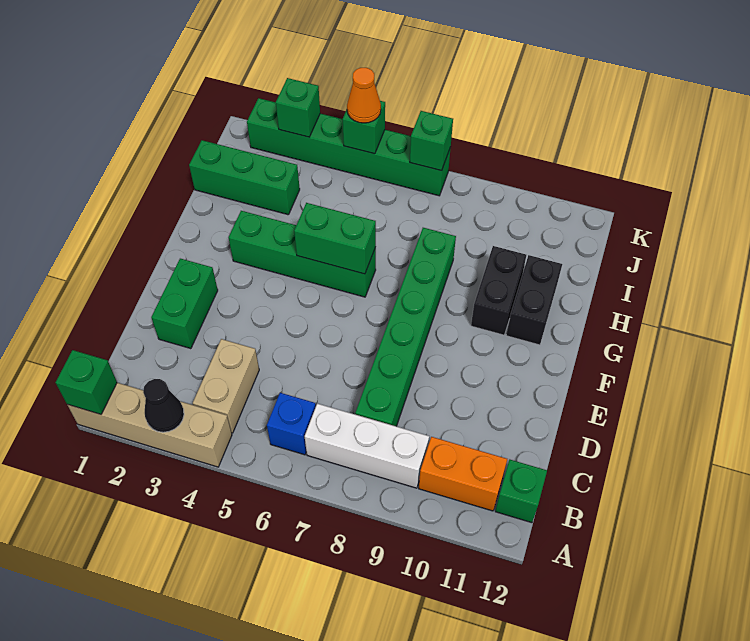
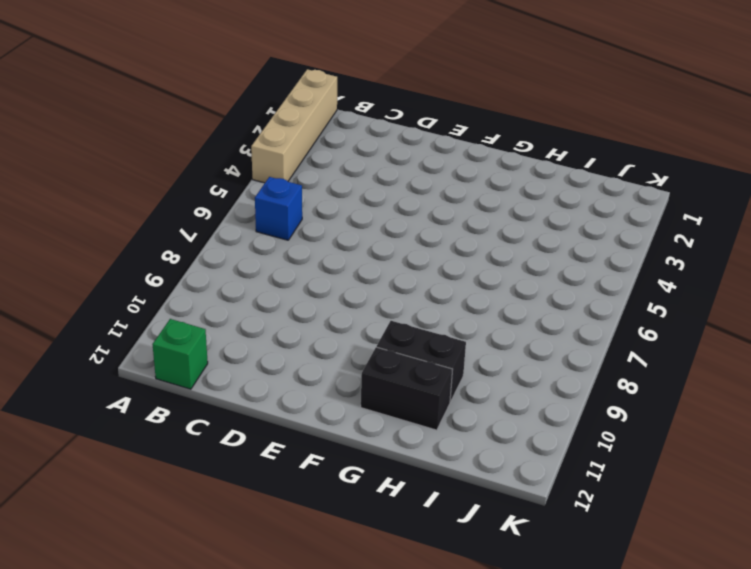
none -> tan brick B4:C4 level 1
none -> white brick B7:B9 level 1
none -> orange brick B10:B11 level 1

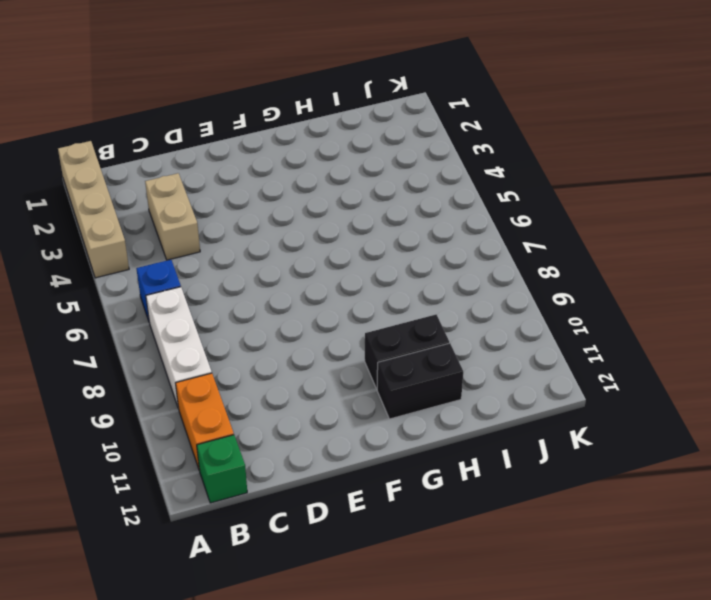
tan brick C3:C4 level 1 -> tan brick B4:C4 level 1
none -> green brick C8:H8 level 1
none -> green brick D2:E2 level 1
none -> green brick G3:G6 level 1

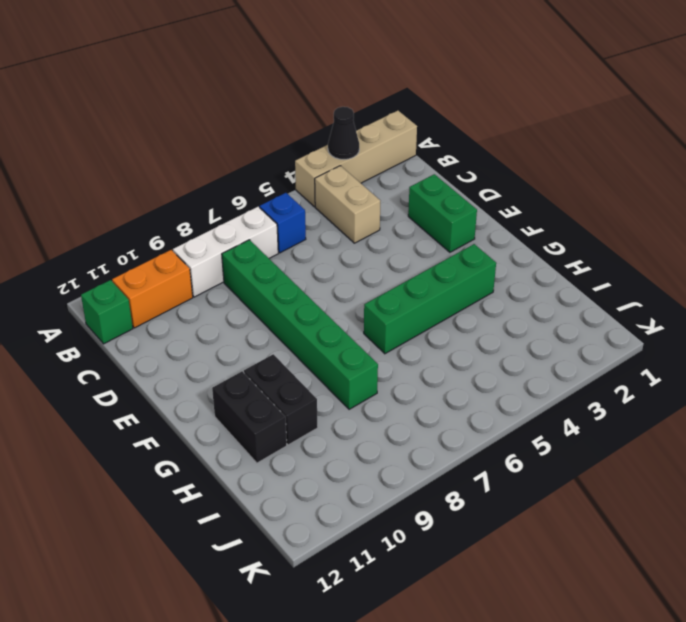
none -> green brick I1:I3 level 1
none -> green brick K2:K7 level 1
none -> green brick A1 level 2

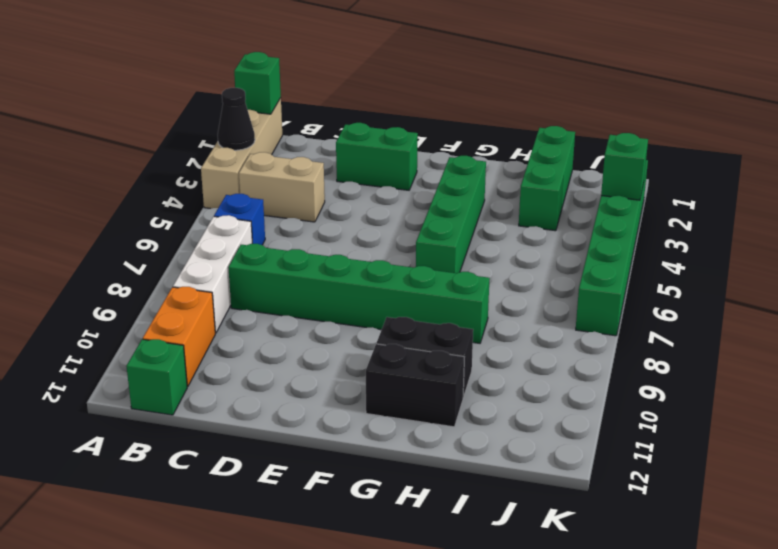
none -> green brick G5:G6 level 2
none -> green brick K5 level 2
none -> green brick K7 level 2

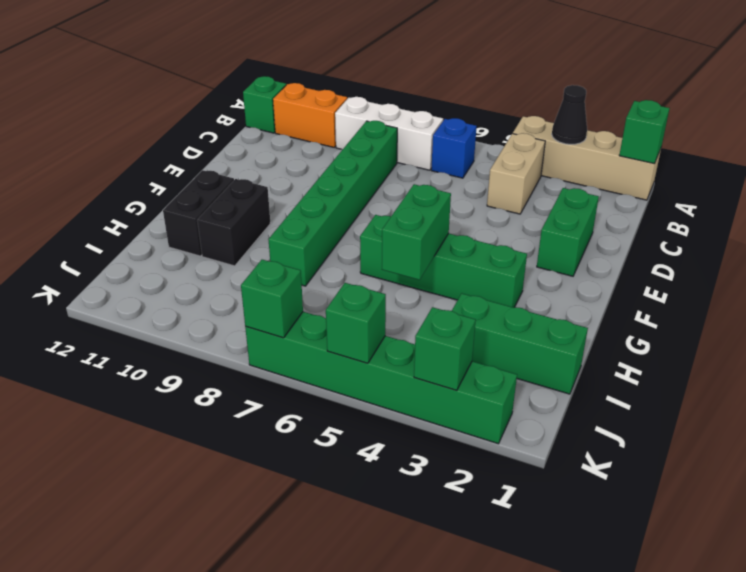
green brick G5:H5 level 2 -> green brick G5:G6 level 2
none -> orange cone K5 level 3

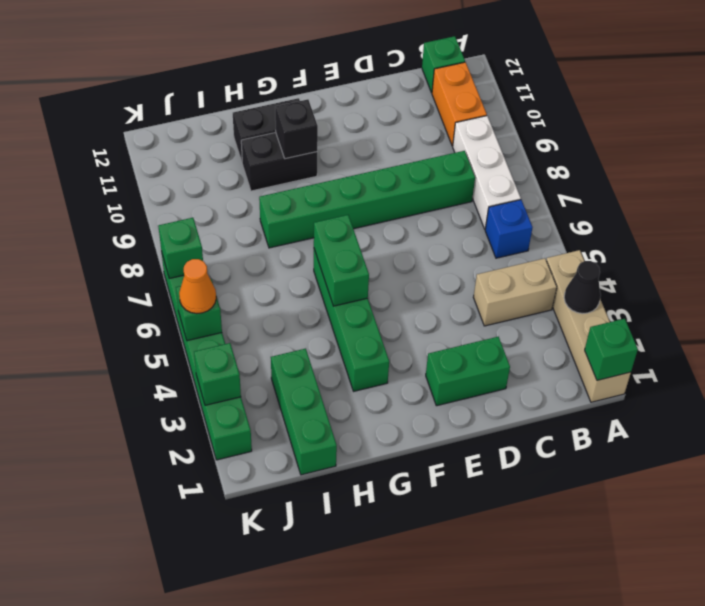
black brick G10 level 2 -> none

